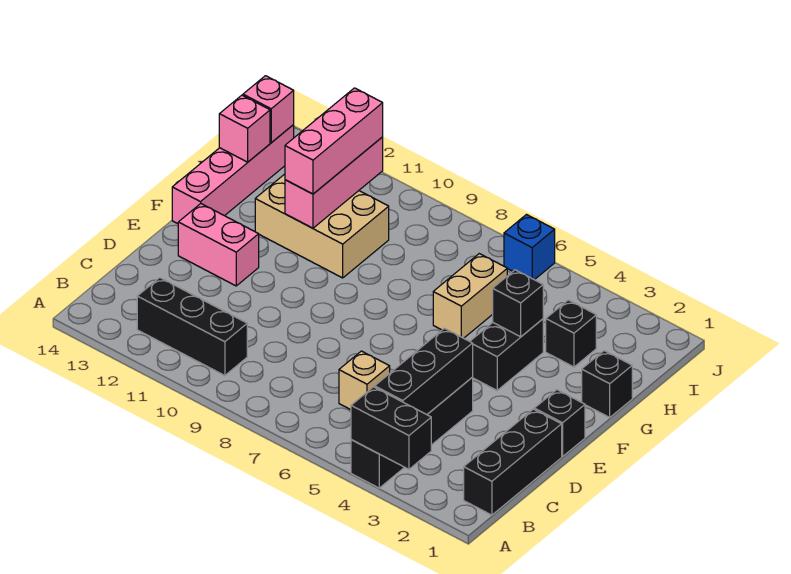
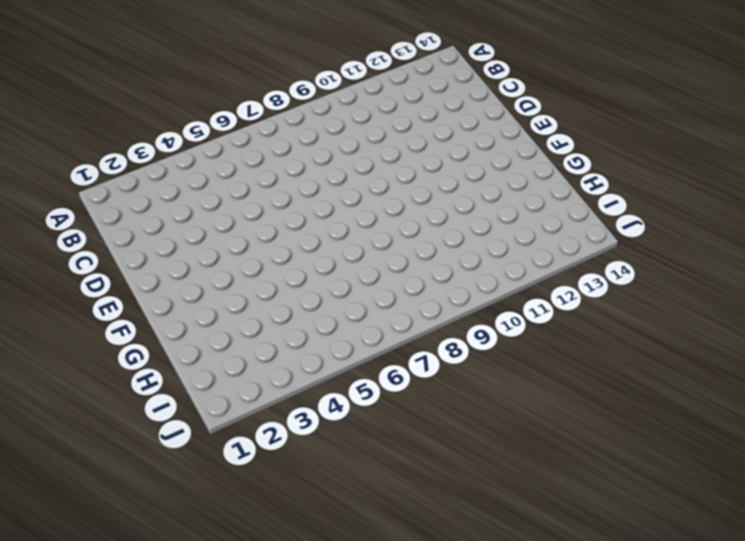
none -> black brick A4:D4 level 1
none -> black brick B1:D1 level 1
none -> black brick B10:B12 level 1

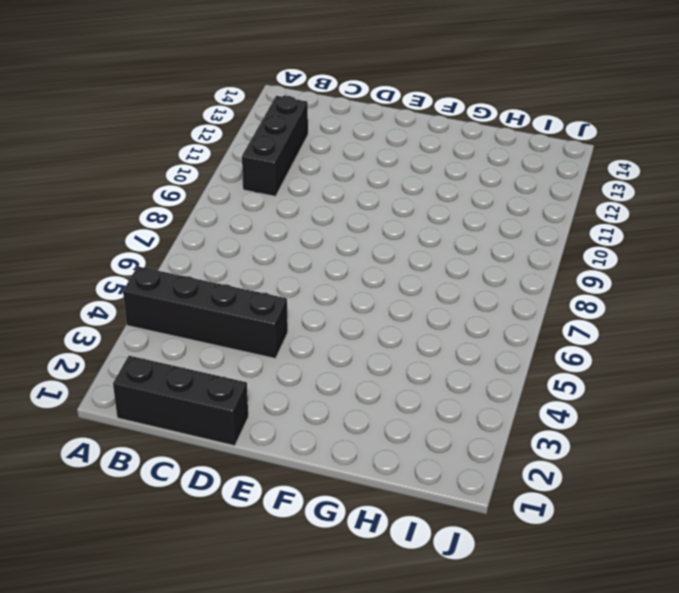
none -> tan brick C6 level 1
none -> black brick E1 level 1
none -> pink brick E12:E13 level 1

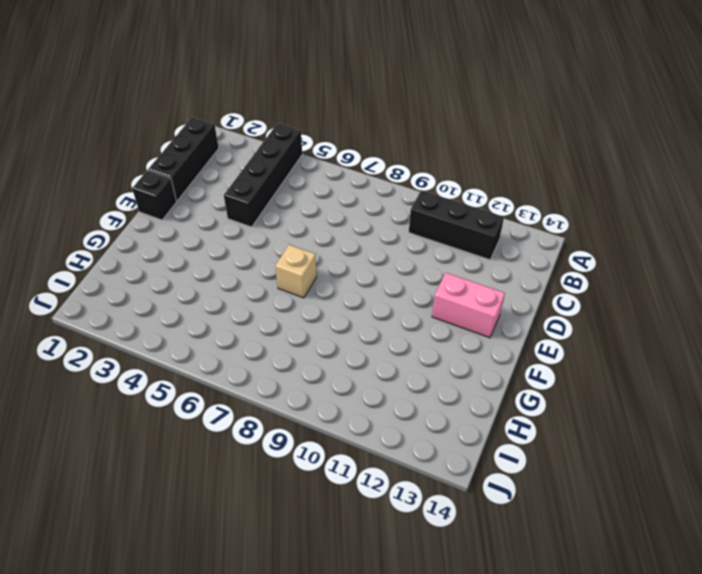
tan brick F7 level 1 -> tan brick C6 level 1
none -> black brick F4:G4 level 1
none -> pink brick F14:I14 level 1
none -> black brick G1 level 1

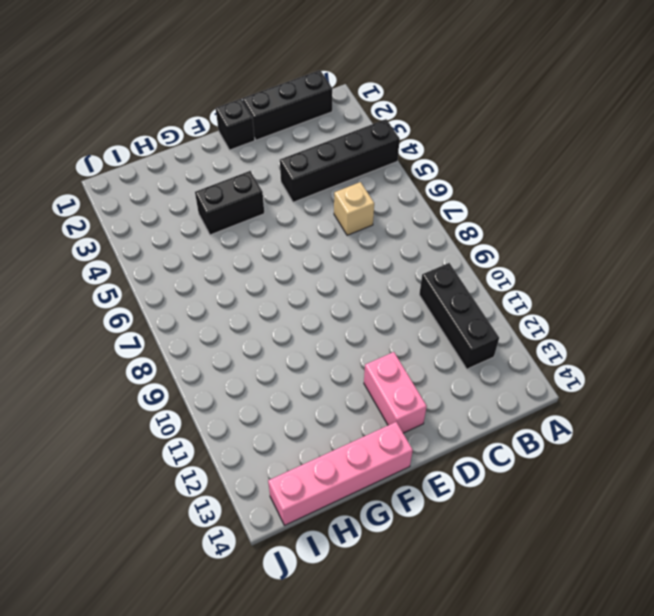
none -> black brick G1 level 1
none -> tan brick G6:H6 level 1
none -> tan brick G10:H12 level 1

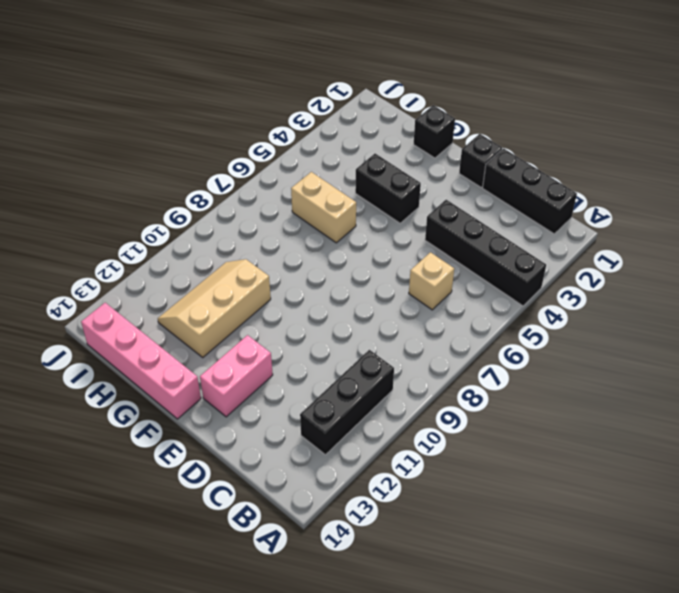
tan slope G10:H12 level 1 top G -> tan brick G10:H12 level 1
none -> black brick H3 level 1
none -> blue brick J6 level 1
none -> black brick A3:A4 level 2

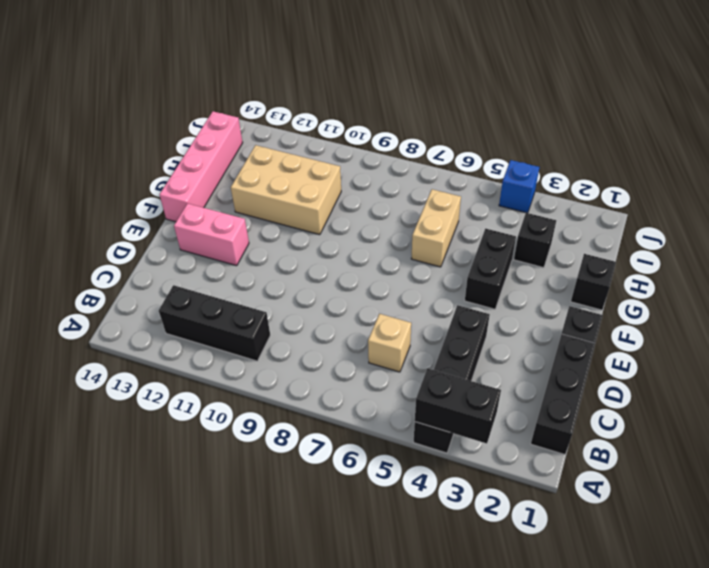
blue brick J4 level 1 -> blue brick J6 level 1
none -> black brick B4:D4 level 2
none -> black brick G4 level 2
none -> pink brick G11:I11 level 2

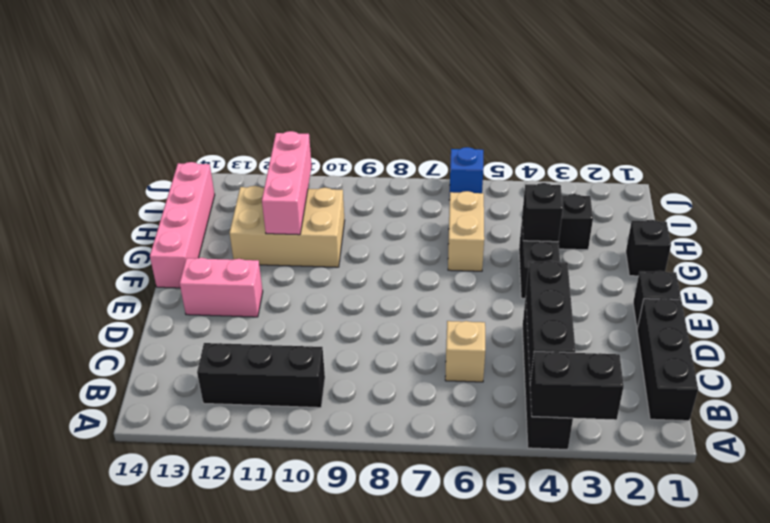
none -> pink brick H14 level 2
none -> pink brick I14 level 2
none -> pink brick G11:I11 level 3

